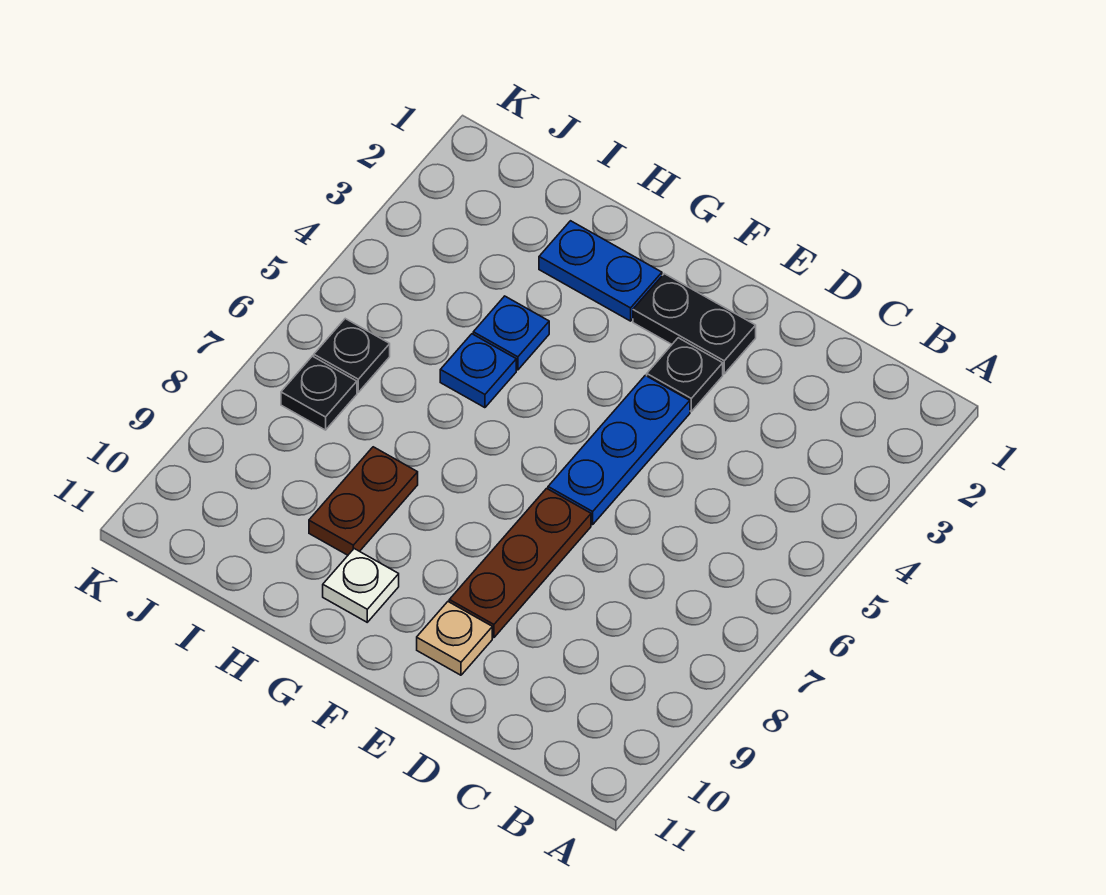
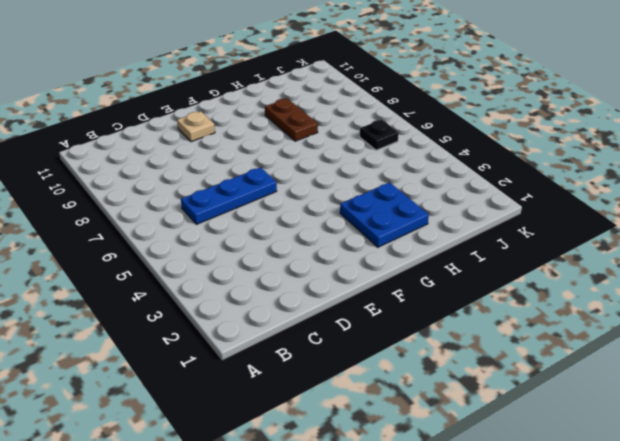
blue plate C6:E6 level 1 -> blue plate E4:E6 level 1
blue plate G2:H3 level 1 -> blue plate G2:H2 level 1
none -> black plate E2:F2 level 1
none -> black plate E3 level 1
none -> brown plate E7:E9 level 1

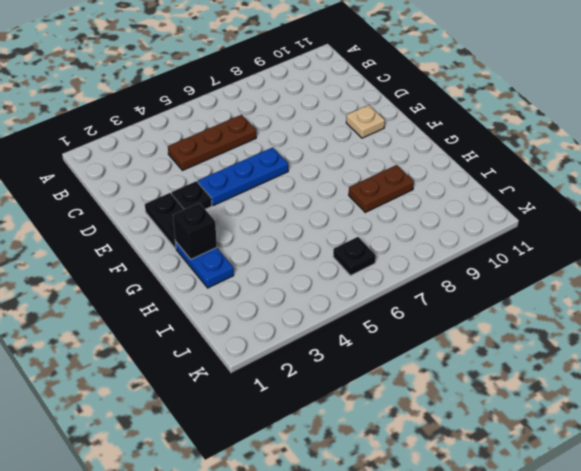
brown plate C4:C6 level 1 -> brown plate E7:E9 level 1
black brick G2 level 2 -> none
none -> white plate G10 level 1
none -> blue plate H4 level 1
none -> blue plate H5 level 1

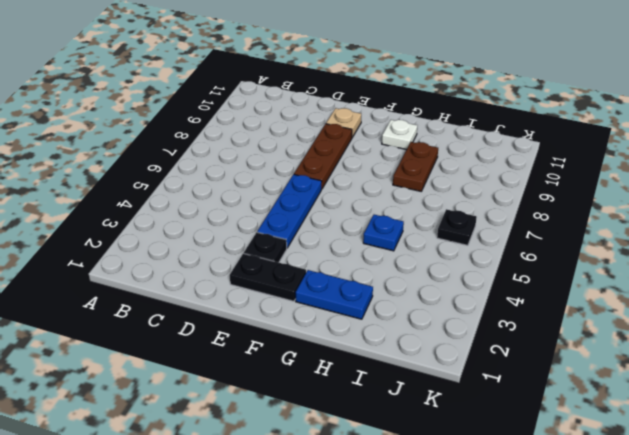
none -> blue plate H4 level 1
none -> black plate J7 level 1

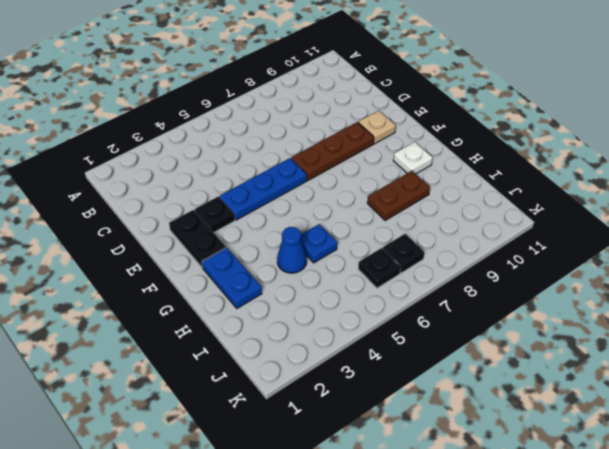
blue cone H4 level 1 -> blue plate H4 level 1

